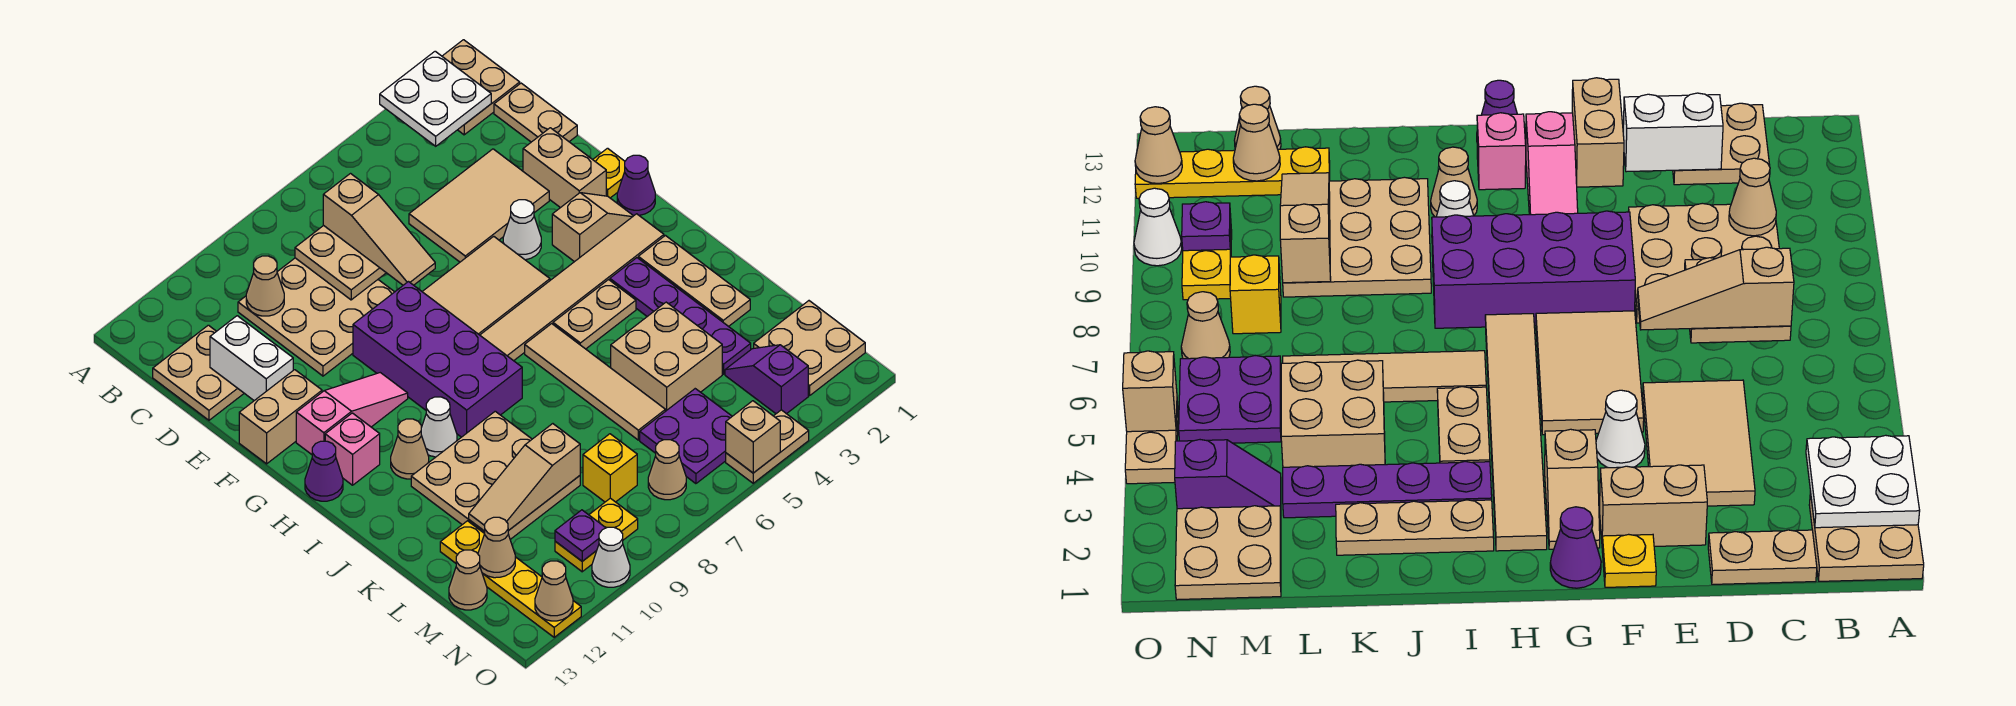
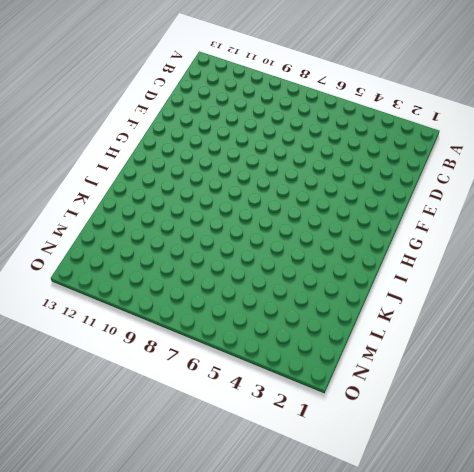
none -> tan plate A1:B2 level 1
none -> tan plate C1:D1 level 1
none -> tan plate C8:E10 level 1
none -> tan plate C12:D13 level 1

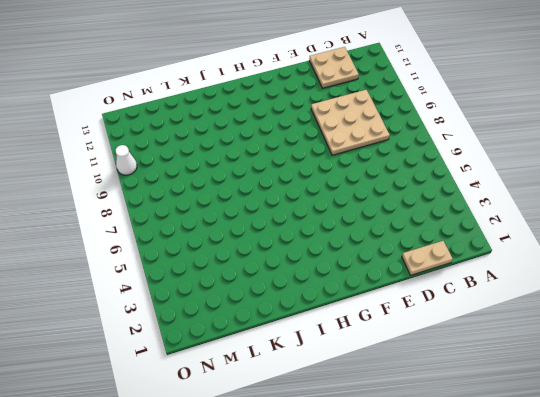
none -> tan plate A1:B2 level 1
none -> tan tile D3:E5 level 1
none -> tan brick E2:F2 level 1
none -> yellow plate F1 level 1

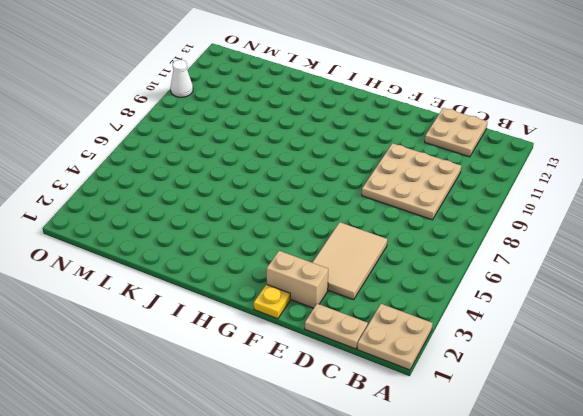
none -> white cone F4 level 1
none -> tan tile F5:G7 level 1
none -> purple brick F8:I9 level 1
none -> tan brick F12:F13 level 1

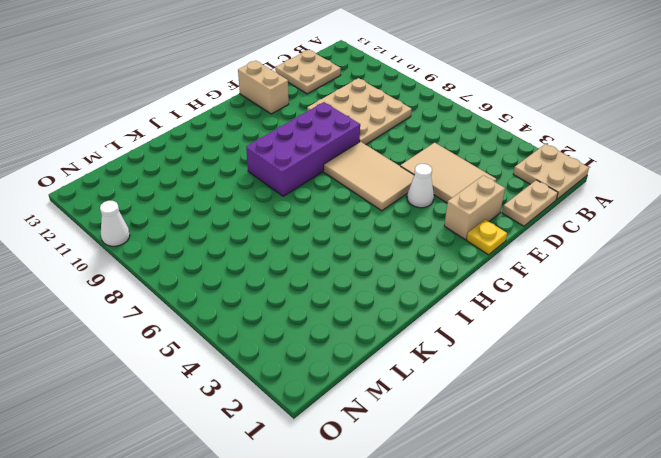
none -> purple cone G1 level 1
none -> tan slope G2:G3 level 1 top 3
none -> pink slope G10:G12 level 1 top 12
none -> tan tile H2:H7 level 1

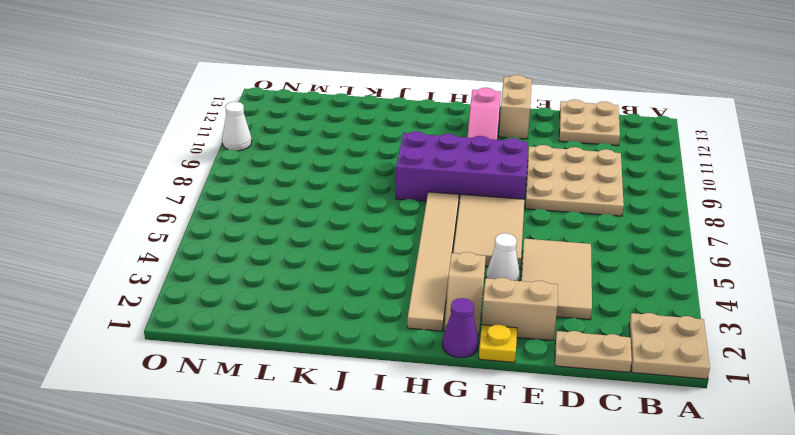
none -> pink brick H12 level 1
none -> purple cone H13 level 1
none -> tan plate I2:K2 level 1
none -> purple plate I3:L3 level 1

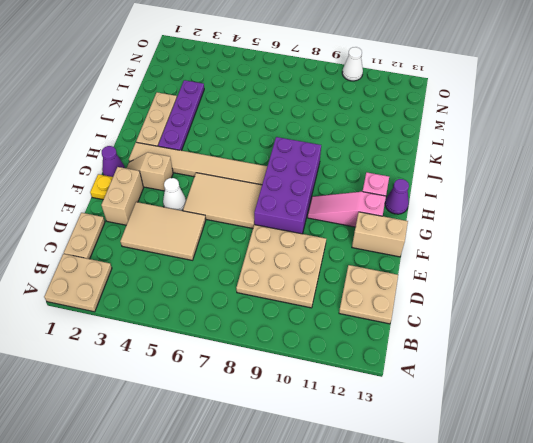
none -> tan plate I4:I5 level 1
none -> tan tile I6:L6 level 1
none -> white cone I10 level 1
none -> tan cone I11 level 1

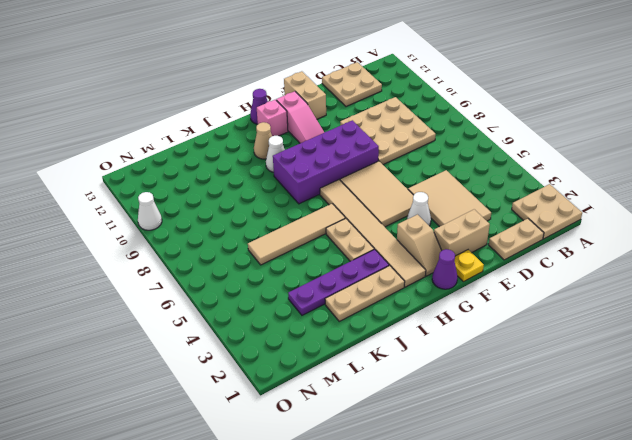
none -> tan plate J9:L11 level 1
none -> tan brick K4:L5 level 1
none -> yellow plate L12:O12 level 1
none -> tan plate M1:N2 level 1

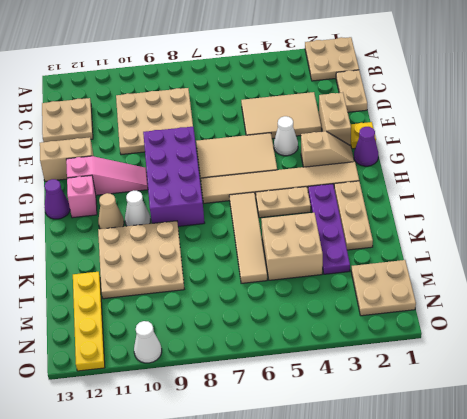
none -> purple slope M3:N3 level 1 top N
none -> purple plate M5:N6 level 1
none -> yellow brick M8 level 1
none -> tan cone M13 level 1

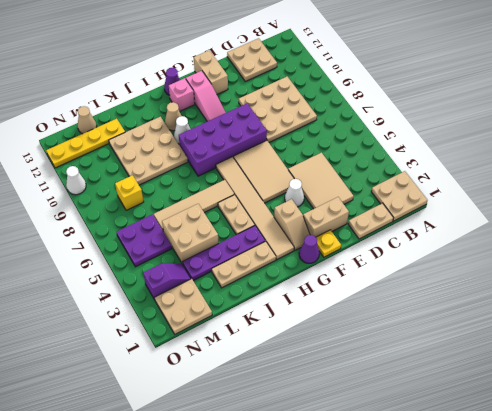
none -> tan cone N7 level 1
none -> yellow plate N9:N10 level 1
none -> tan plate O4:O5 level 1
none -> white plate A2:B3 level 2

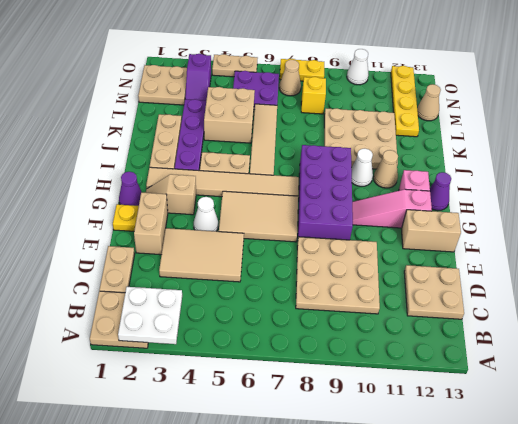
yellow plate O7:O8 level 1 -> yellow plate N9:N10 level 1
none -> tan plate C7:D8 level 2
none -> tan cone C10 level 2
none -> white brick D12:E12 level 2
none -> tan slope L9:L11 level 2 top 9

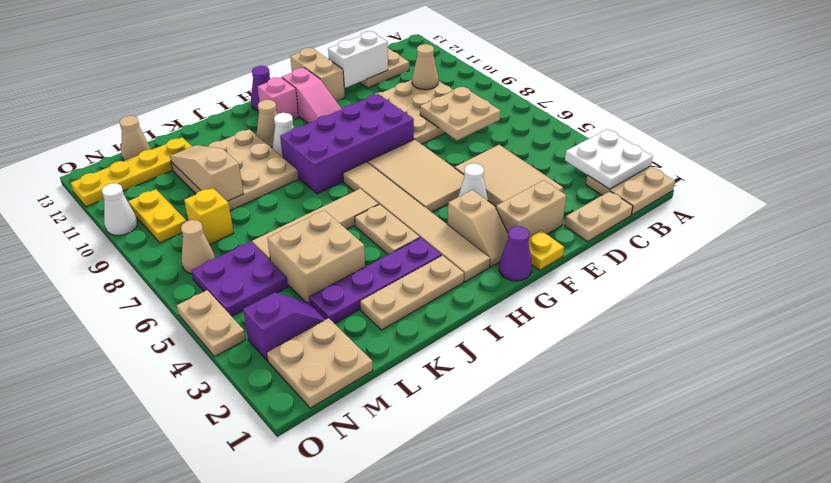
none -> tan cone M12 level 2
none -> purple plate N10 level 2
none -> tan brick O5 level 2
none -> tan cone O12 level 2

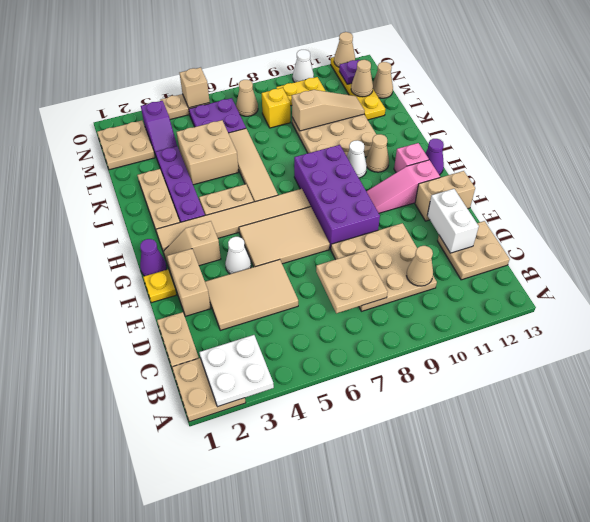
purple plate N12 level 2 -> purple plate N10 level 2
none -> tan slope C7:E7 level 3 top C

